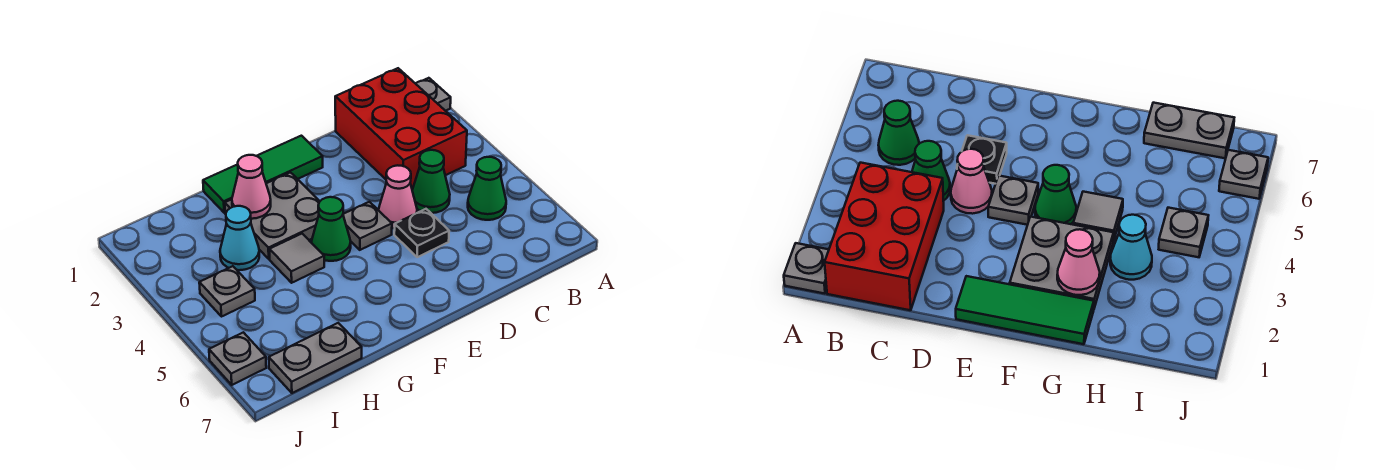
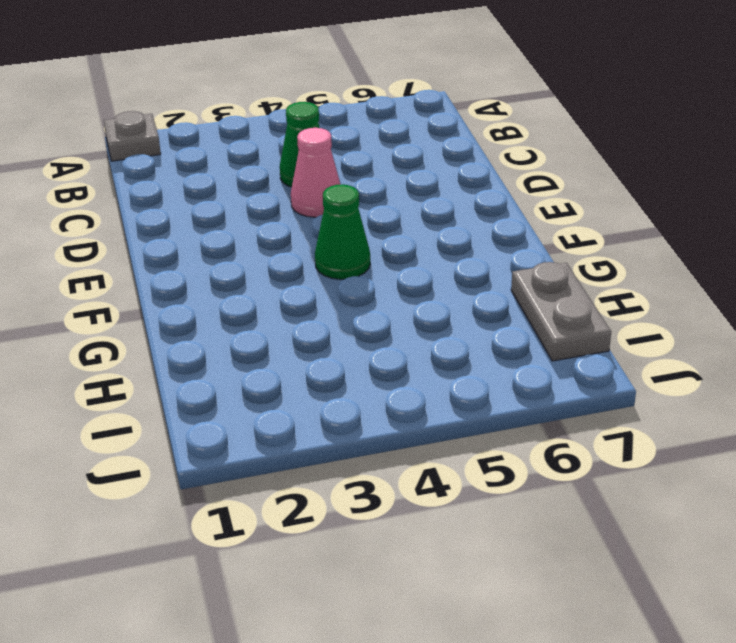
none -> red brick B1:C3 level 1
none -> green cone B5 level 1
none -> black plate D5 level 1

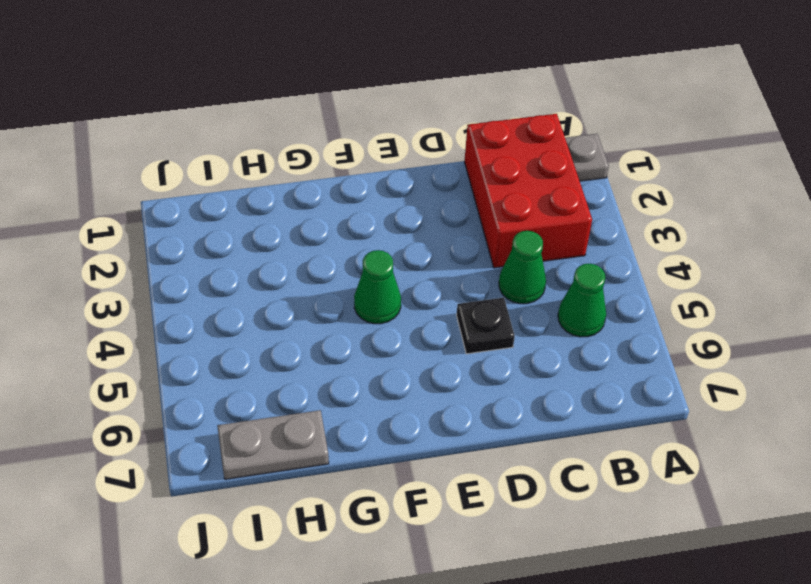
none -> pink cone D4 level 1
none -> green tile E1:G1 level 1
none -> grey plate E4 level 1

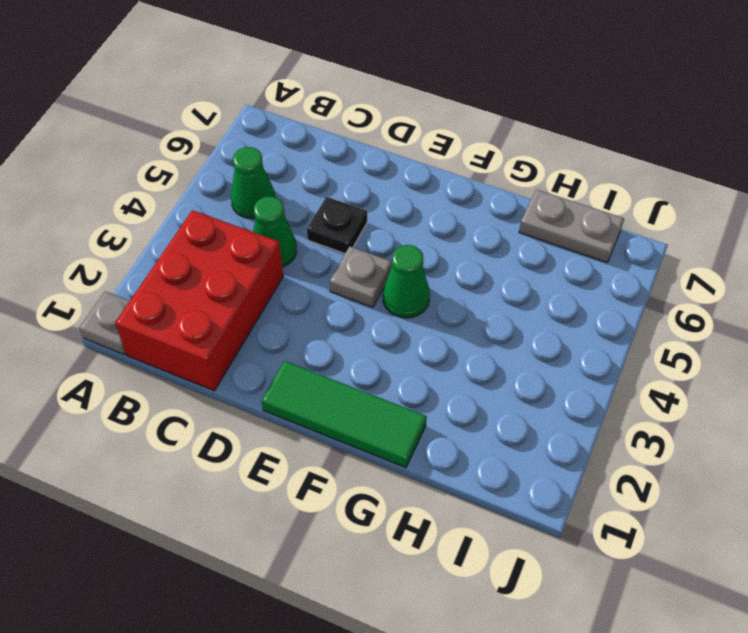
none -> pink cone D4 level 1
none -> grey plate F2:G3 level 1
none -> grey tile G4 level 1

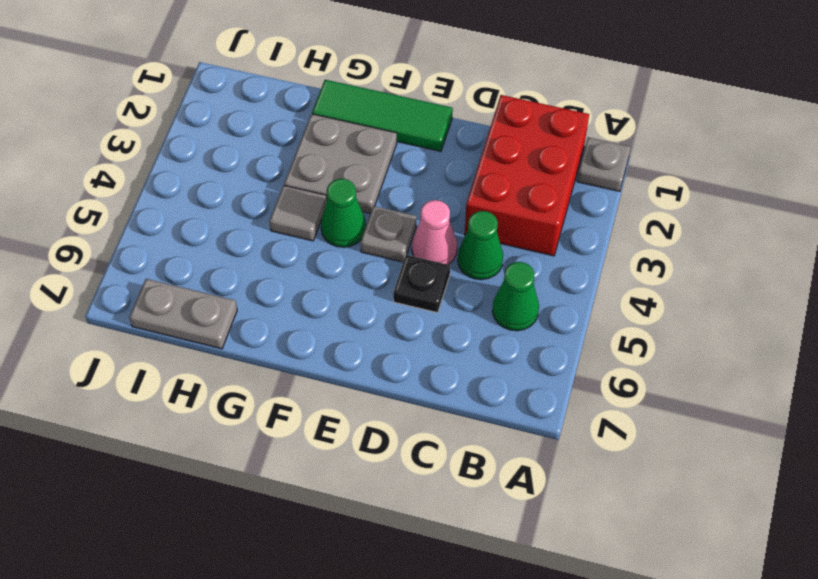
none -> cyan cone H3 level 1
none -> grey plate I4 level 1
none -> grey plate J6 level 1

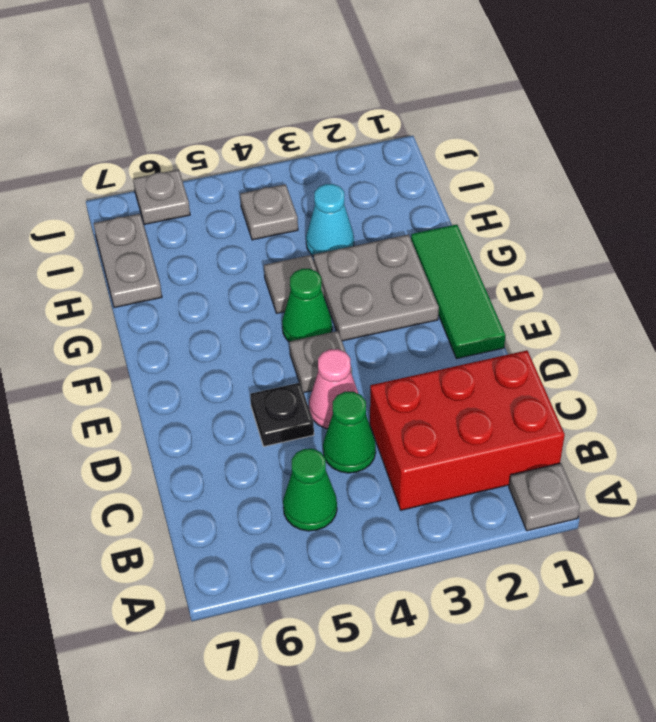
none -> pink cone G2 level 2

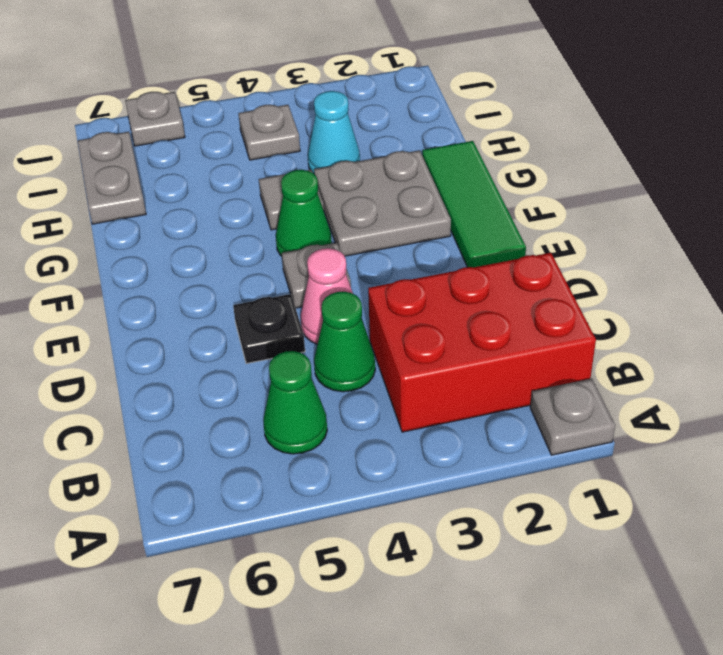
none -> pink cone G2 level 2

